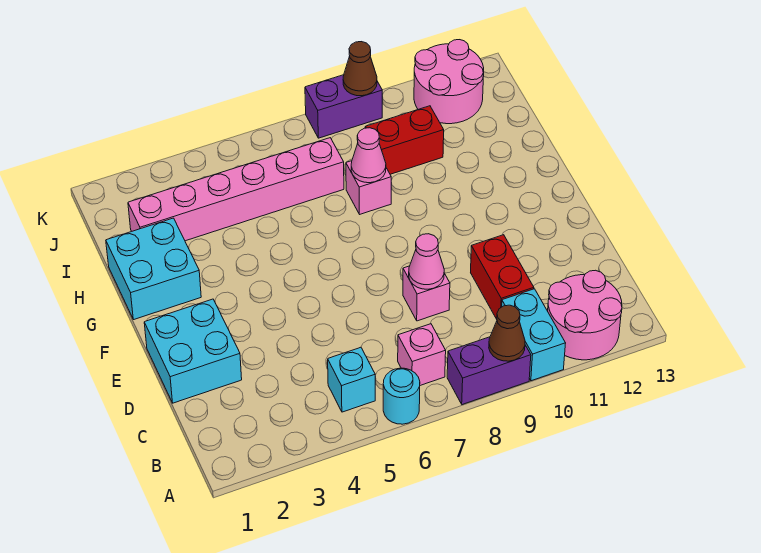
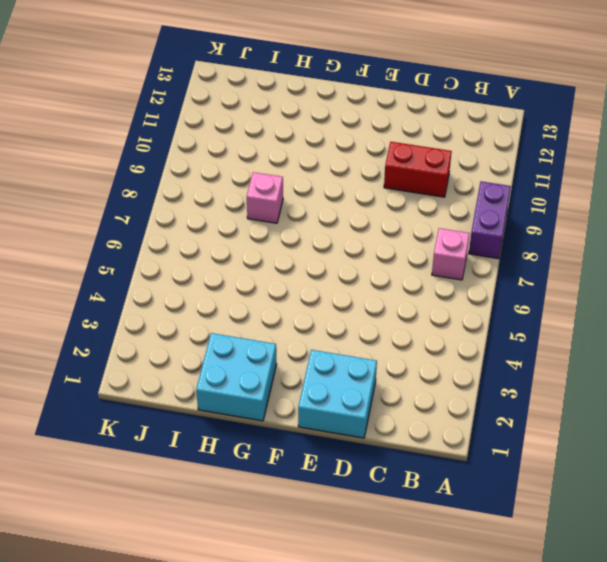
none -> cyan round brick A6 level 1
none -> cyan brick A10:B10 level 1
none -> pink round brick A11:B12 level 1

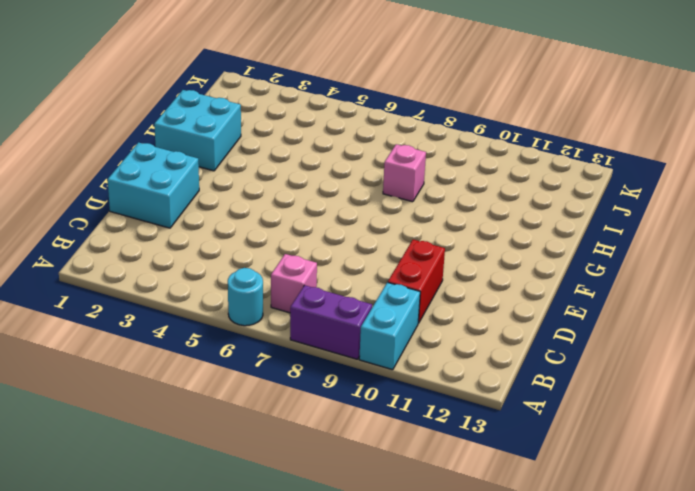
none -> pink round brick A11:B12 level 1
none -> cyan brick B5 level 1
none -> pink brick D8 level 1

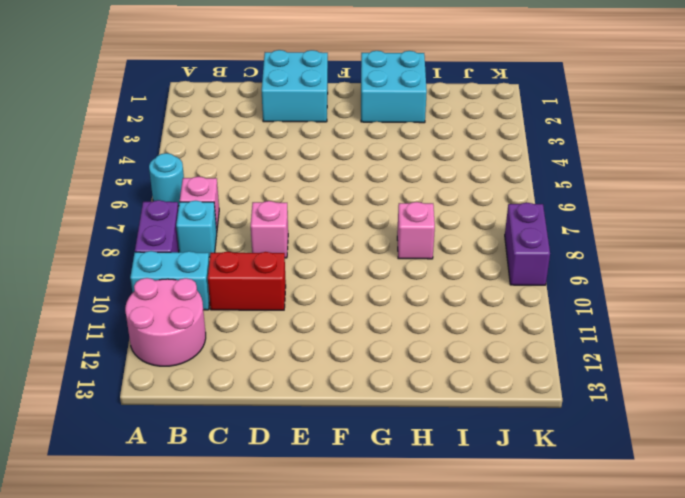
cyan brick B8 level 1 -> cyan brick B5 level 1
none -> pink brick I2:I7 level 1
none -> red brick I9:I10 level 1
none -> pink round brick J11:K12 level 1

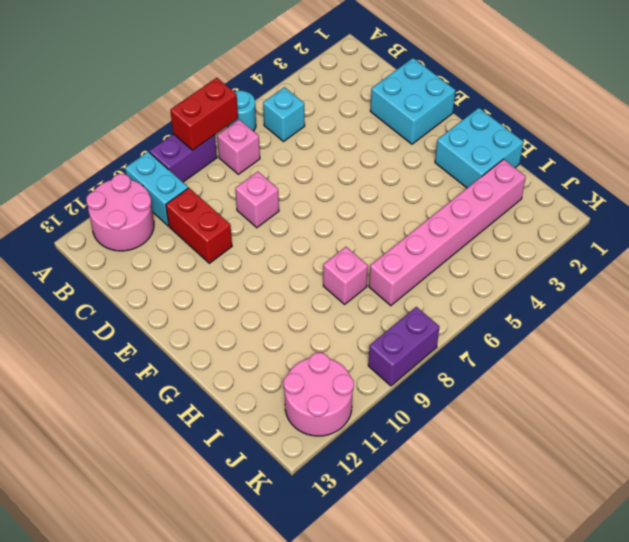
red brick A7:A8 level 2 -> red brick I9:I10 level 1
none -> brown cone A9 level 2
none -> pink cone D8 level 2
none -> pink cone H8 level 2

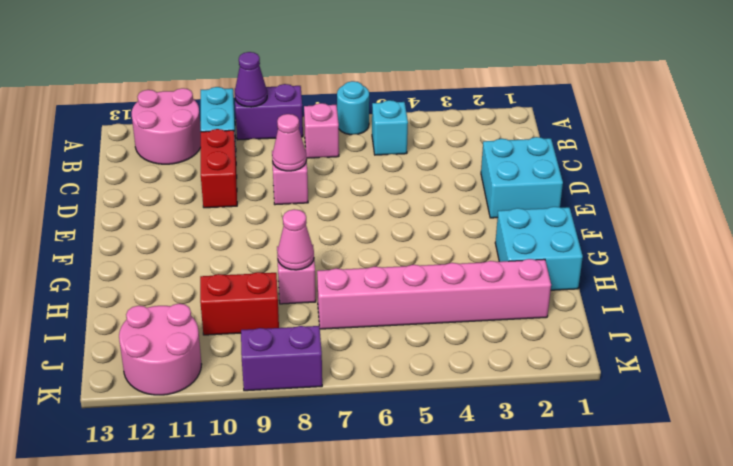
purple cone A9 level 2 -> brown cone A9 level 2
none -> brown cone K9 level 2

